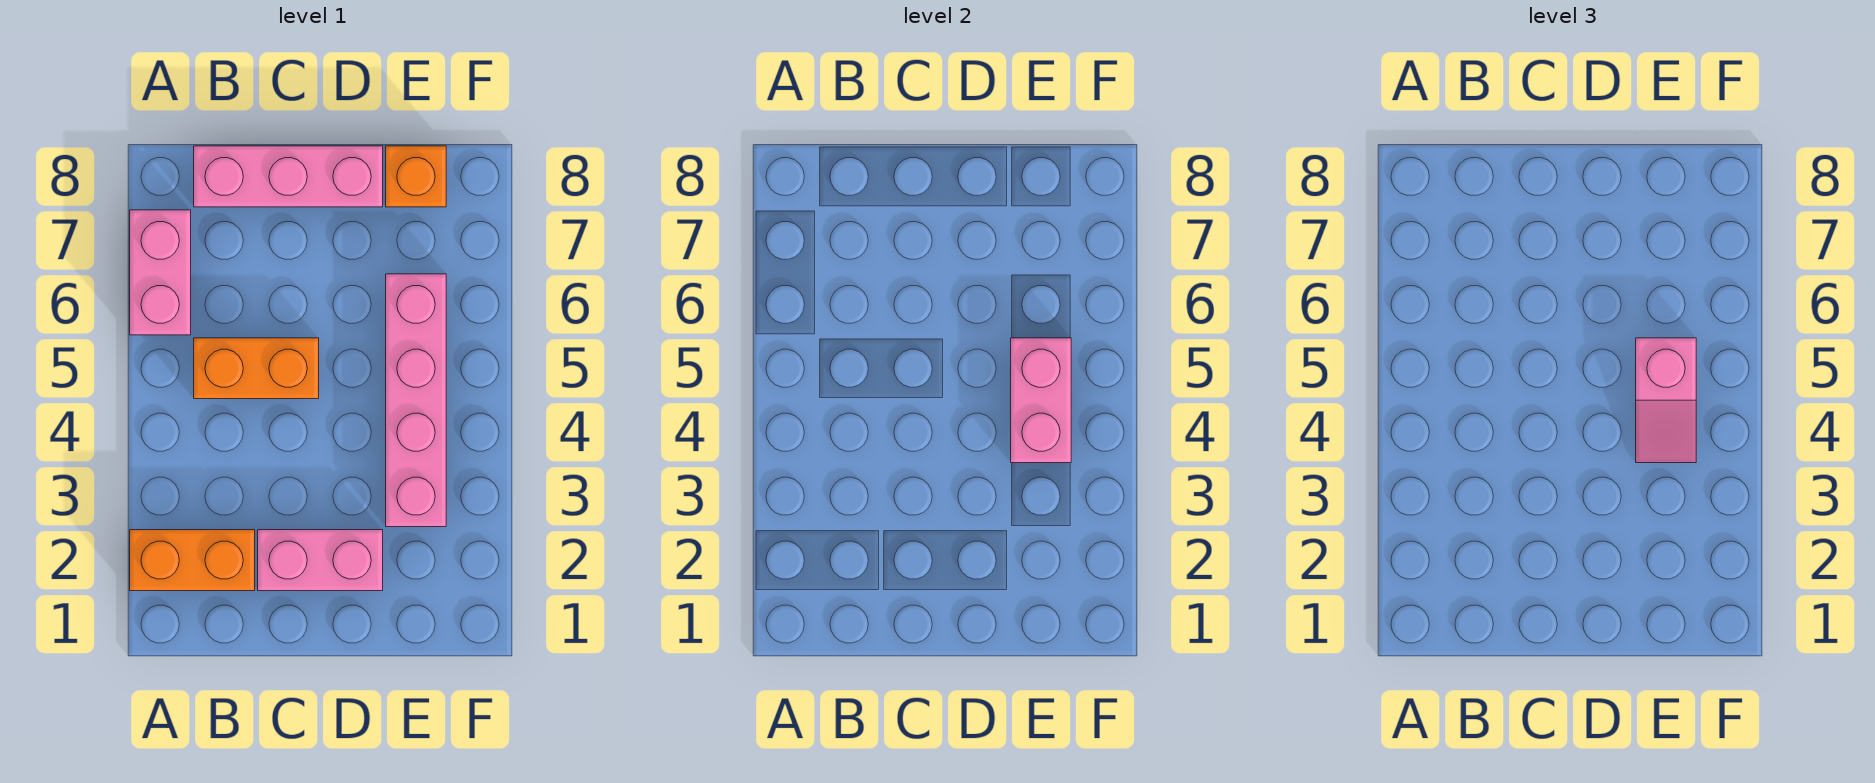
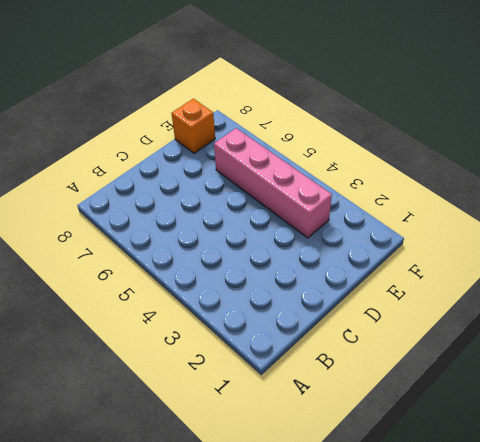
none -> orange brick A2:B2 level 1
none -> pink brick A6:A7 level 1

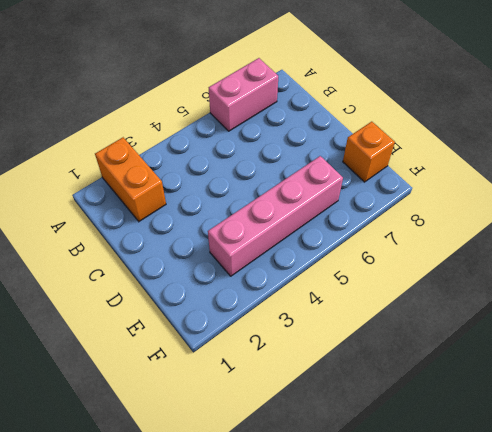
none -> orange brick B5:C5 level 1
none -> pink brick B8:D8 level 1

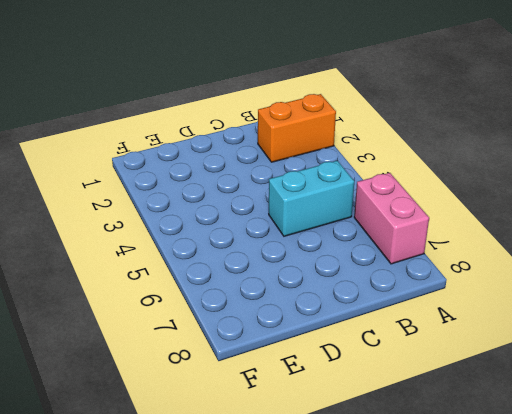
cyan brick B5:C5 level 1 -> orange brick B5:C5 level 1
none -> pink brick B8:D8 level 1
none -> pink brick C2:D2 level 1

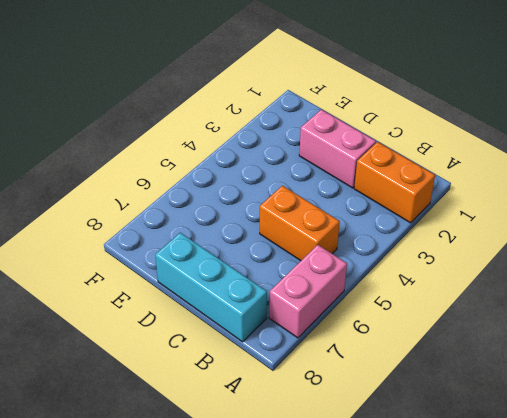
cyan brick B8:D8 level 1 -> pink brick B8:D8 level 1
none -> pink brick E3:E6 level 1
none -> orange brick E8 level 1

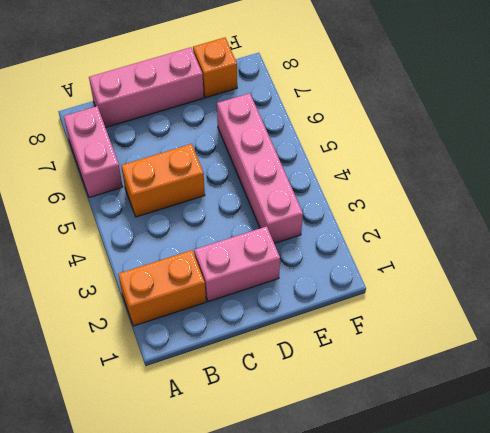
none -> pink brick E4:E5 level 2
none -> pink slope E4:E5 level 3 top 5

